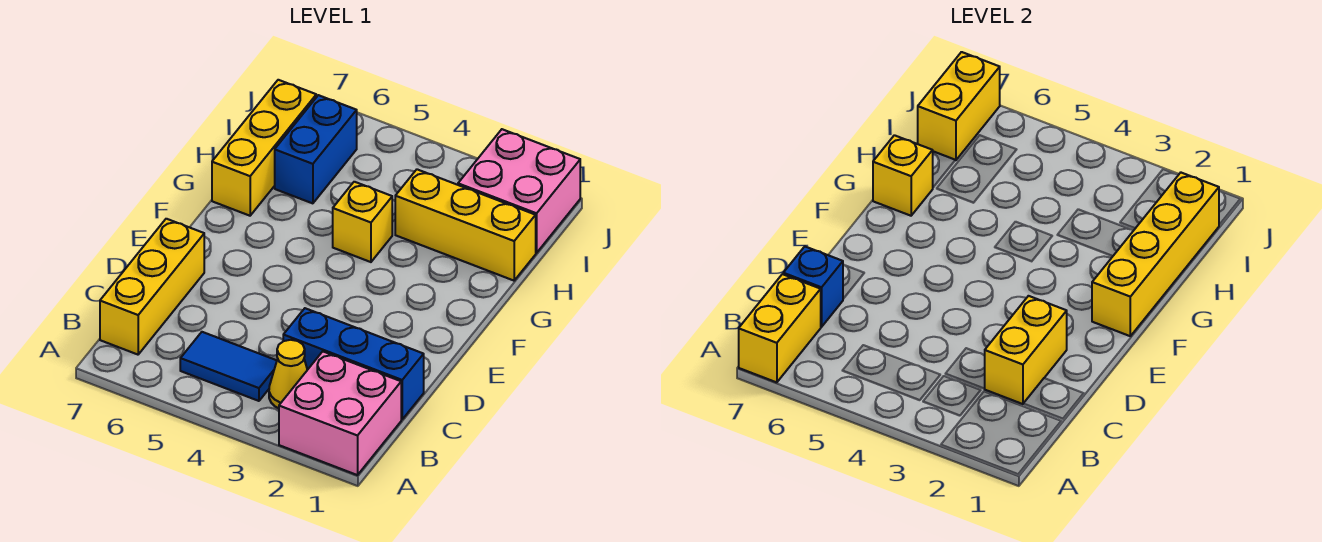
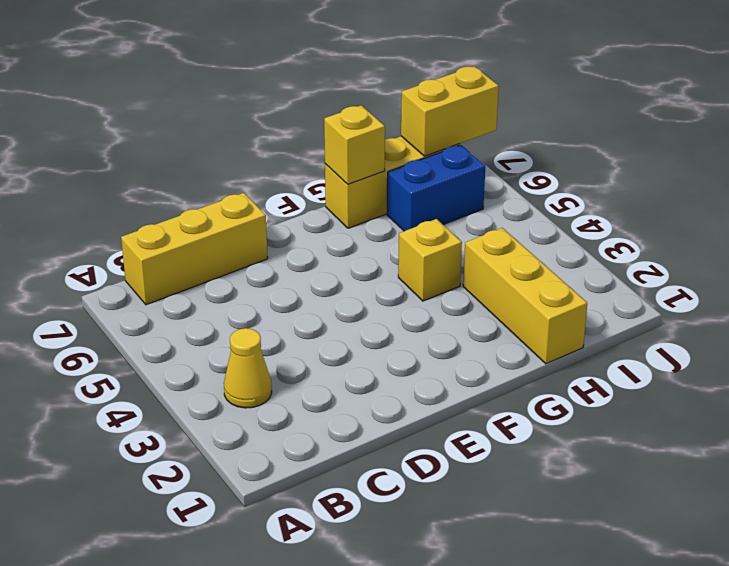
none -> pink brick A1:B2 level 1
none -> blue tile B4:B5 level 1
none -> blue brick C1:C3 level 1

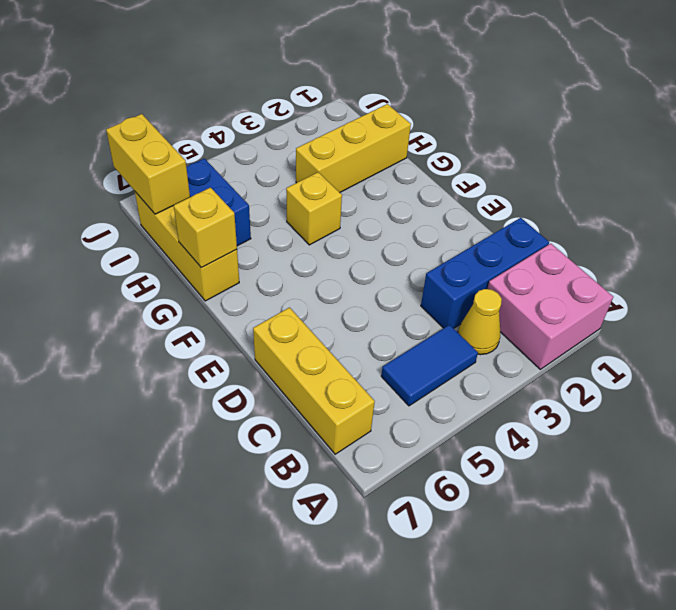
none -> pink brick I1:J2 level 1
none -> yellow brick A7:B7 level 2
none -> yellow brick C2:D2 level 2

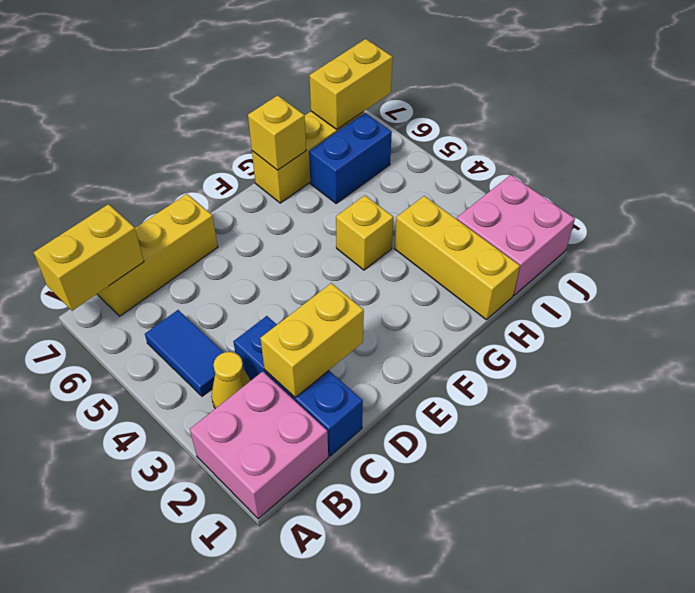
none -> blue brick C7 level 2
none -> yellow brick F1:I1 level 2

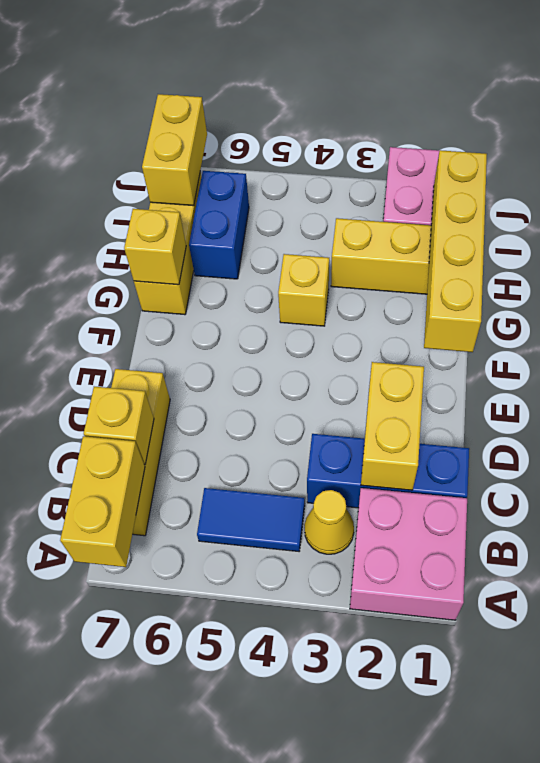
yellow brick C7 level 2 -> blue brick C7 level 2

